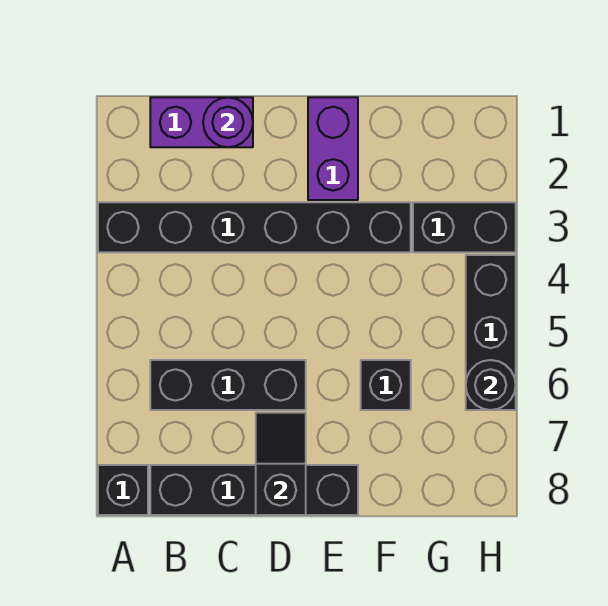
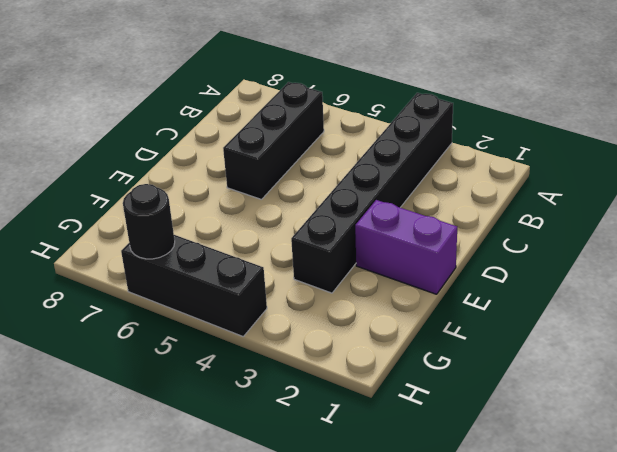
none -> black brick A8 level 1
none -> purple brick B1:C1 level 1
none -> black brick B8:E8 level 1

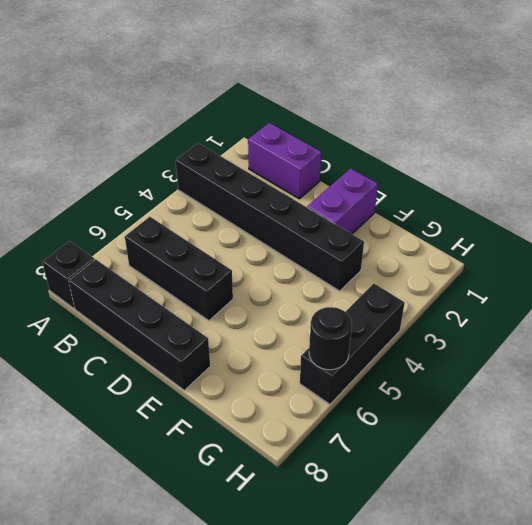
none -> black brick F6 level 1
none -> black brick G3:H3 level 1
none -> purple round brick C1 level 2

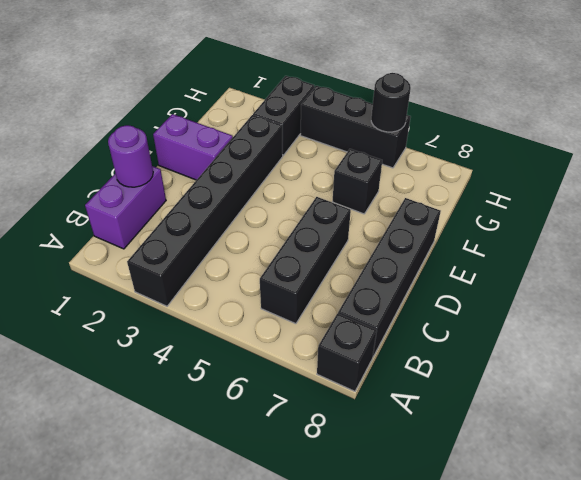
none -> black slope D7:D8 level 2 top 8

